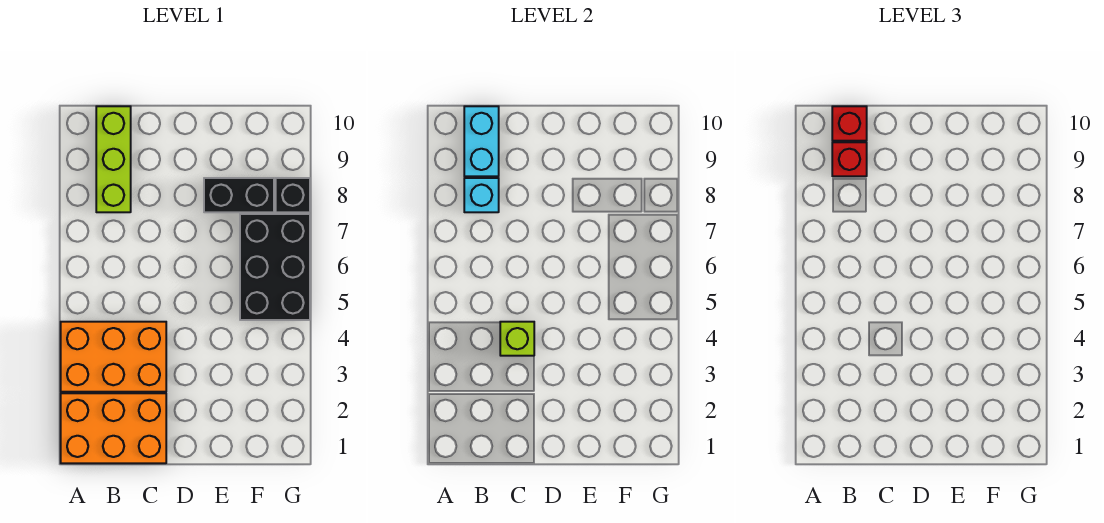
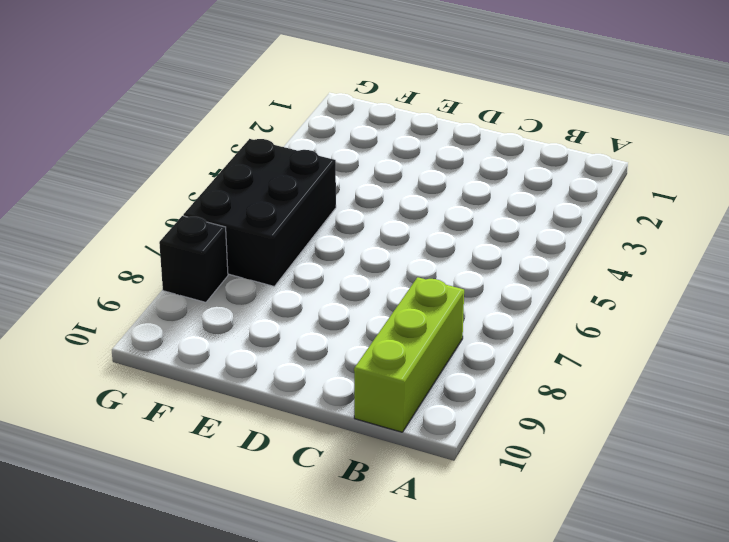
none -> orange brick A1:C2 level 1
none -> orange brick A3:C4 level 1

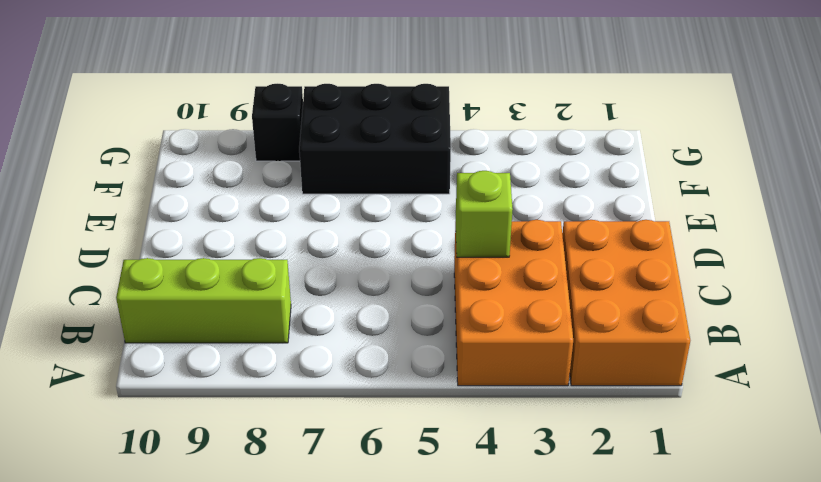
none -> black brick E8:F8 level 1
none -> cyan brick B8 level 2

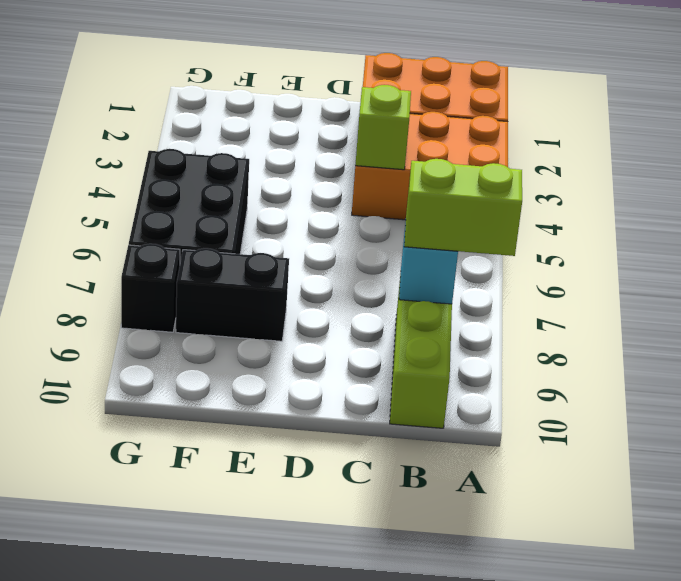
lime brick A8:B8 level 3 -> none
none -> cyan brick B9:B10 level 2
none -> red brick B9 level 3

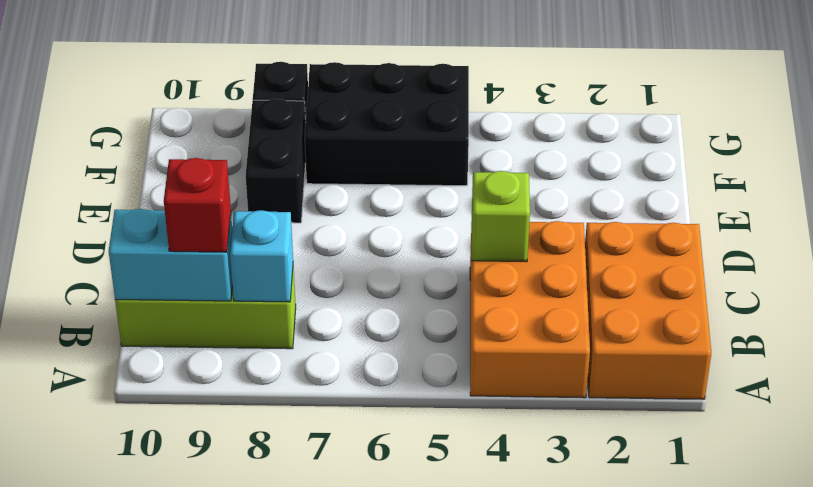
none -> red brick B10 level 3

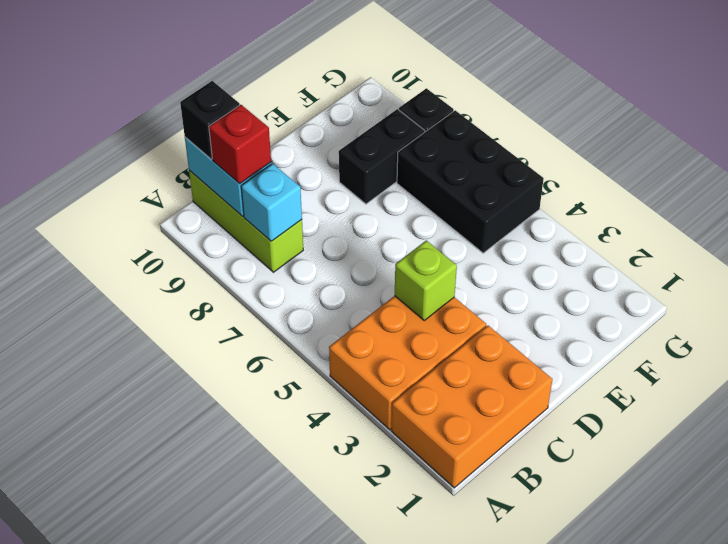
black brick B10 level 3 -> red brick B10 level 3

